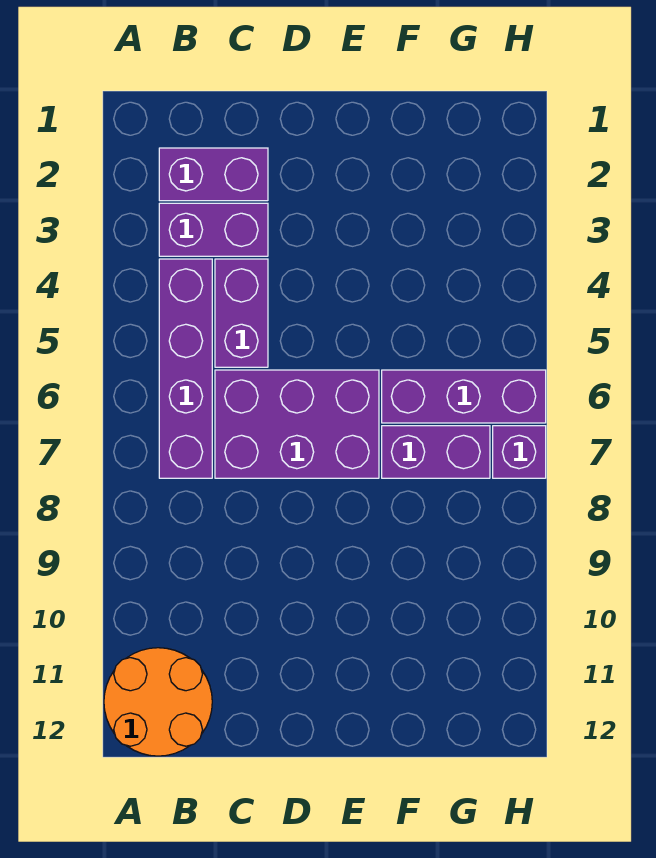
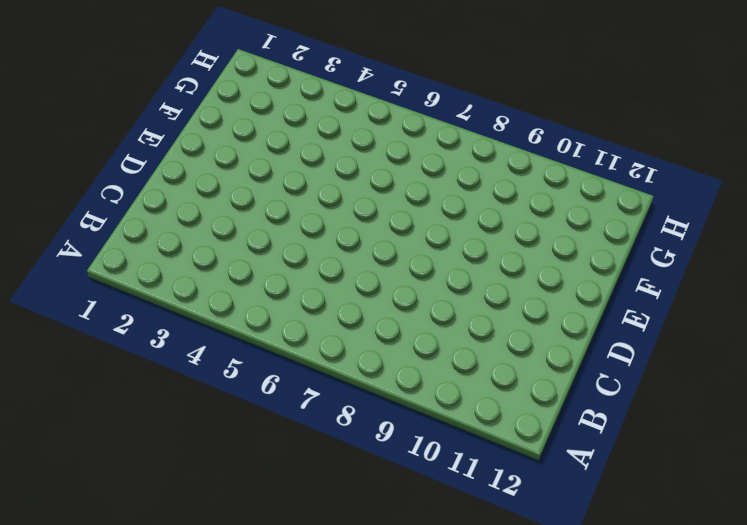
none -> orange round brick A11:B12 level 1
none -> purple brick B2:C2 level 1

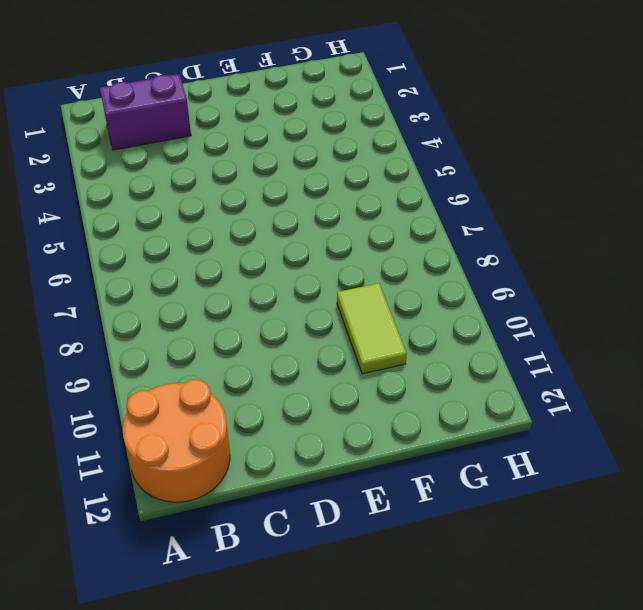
lime tile F9:F10 level 1 -> none
none -> purple brick B3:C3 level 1
none -> purple brick B4:B7 level 1

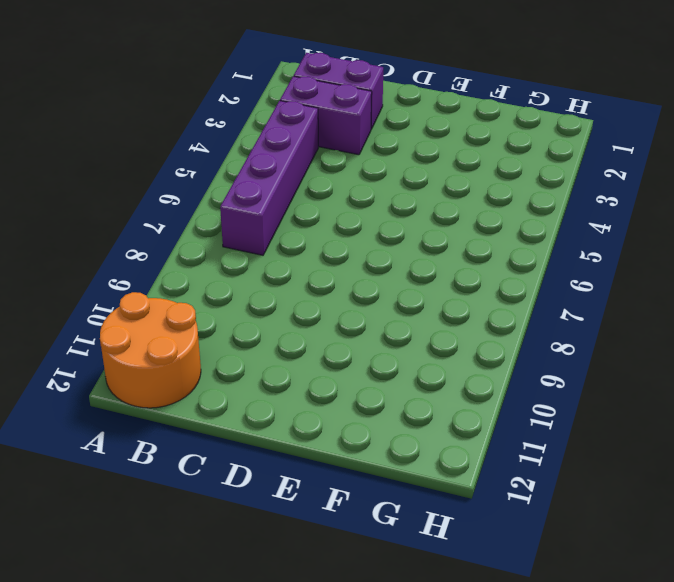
none -> purple brick C4:C5 level 1
none -> purple brick C6:E7 level 1

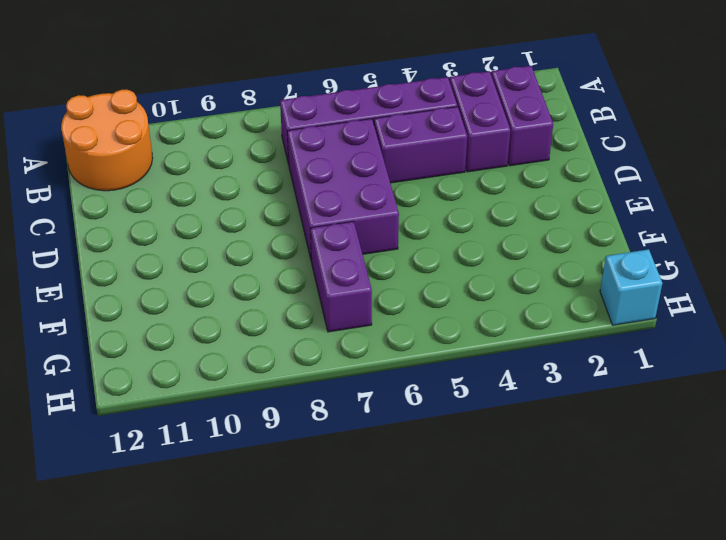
cyan brick H1 level 1 -> none
none -> purple brick F6:H6 level 1
none -> purple brick H7 level 1

